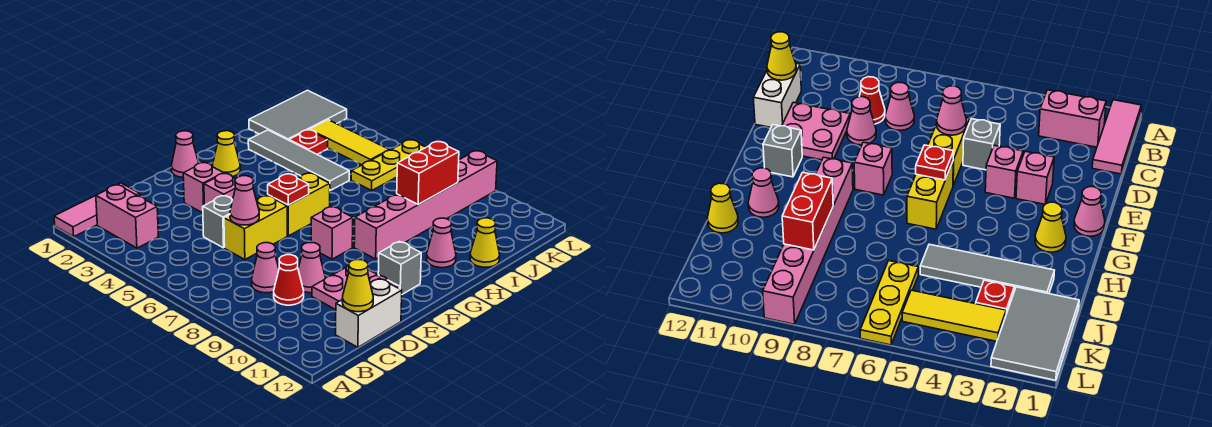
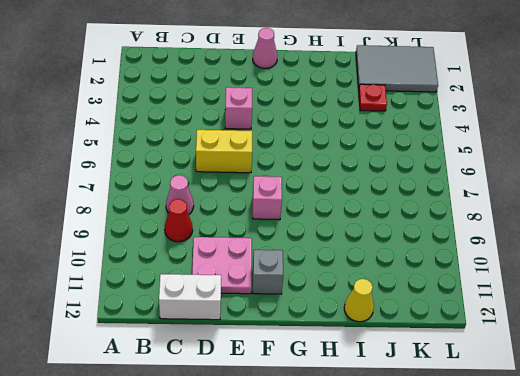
none -> pink tile A1:C1 level 1
none -> pink brick B2:B3 level 1
none -> grey brick D5 level 1

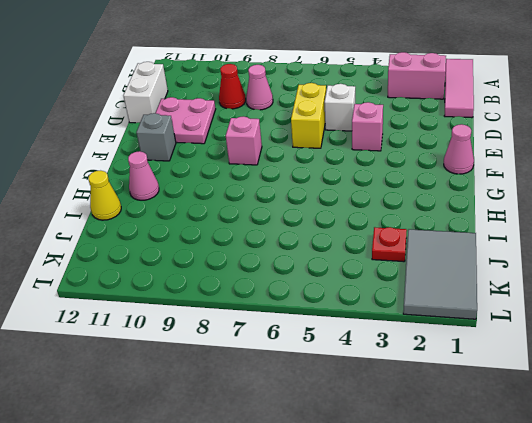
white brick D5 level 1 -> grey brick D5 level 1
none -> pink cone D9 level 1
none -> pink brick E3 level 1
none -> yellow brick F6:G6 level 1

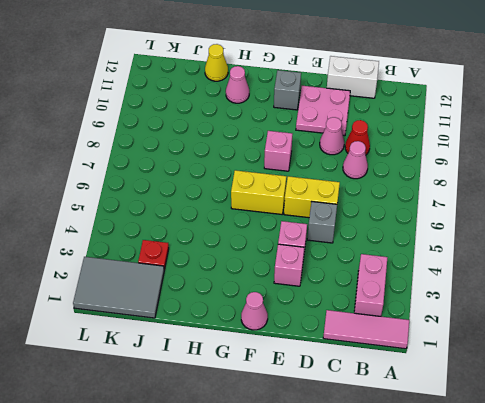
none -> yellow cone G2 level 1
none -> pink brick G9:L9 level 1
none -> grey tile I2:I5 level 1

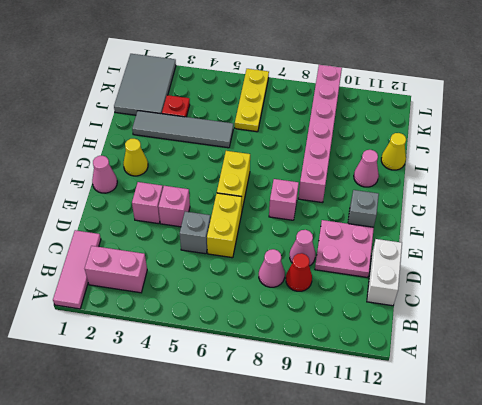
none -> yellow tile K3:K5 level 1
none -> yellow cone C12 level 2
none -> pink cone D6 level 2

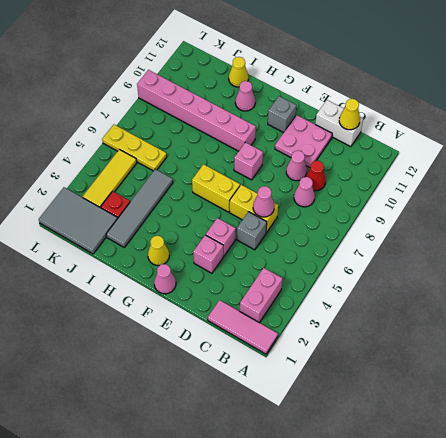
none -> red plate F6 level 2
none -> red brick I9:J9 level 2

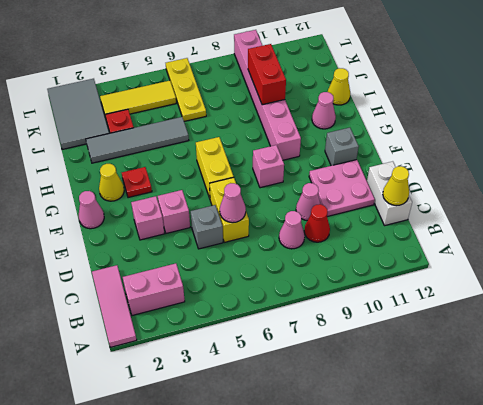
red plate G3 level 1 -> red plate F6 level 2

